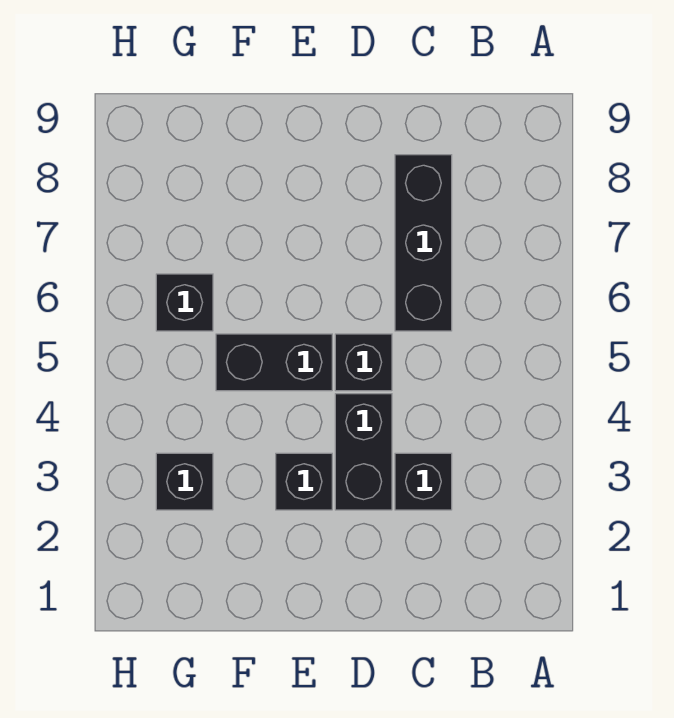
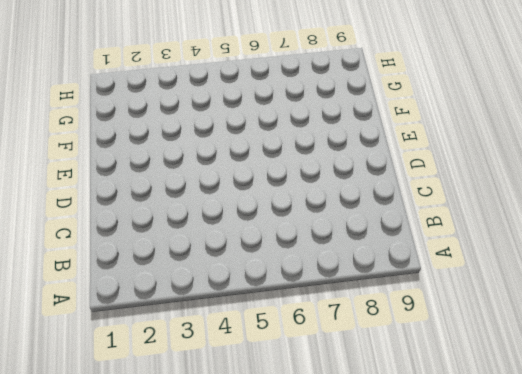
none -> black brick C3 level 1
none -> black brick C6:C8 level 1

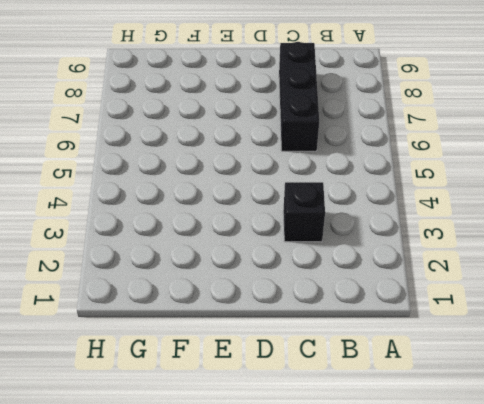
none -> black brick D3:D4 level 1
none -> black brick D5 level 1

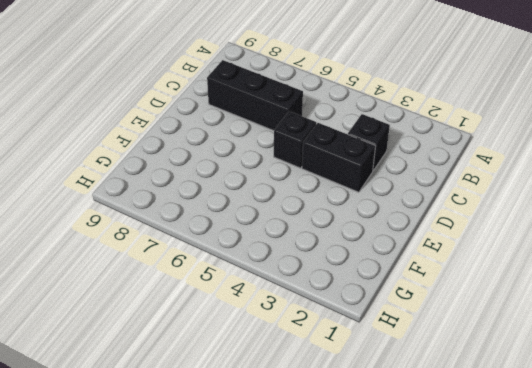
none -> black brick E3 level 1
none -> black brick E5:F5 level 1

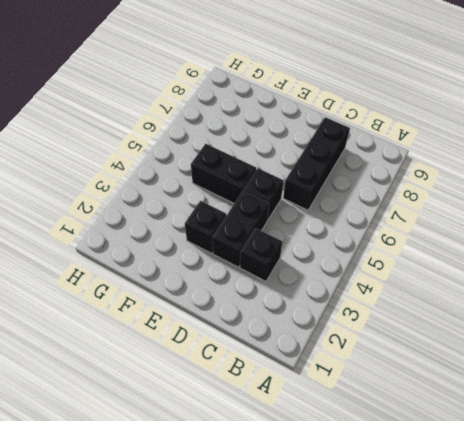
none -> black brick G3 level 1
none -> black brick G6 level 1

